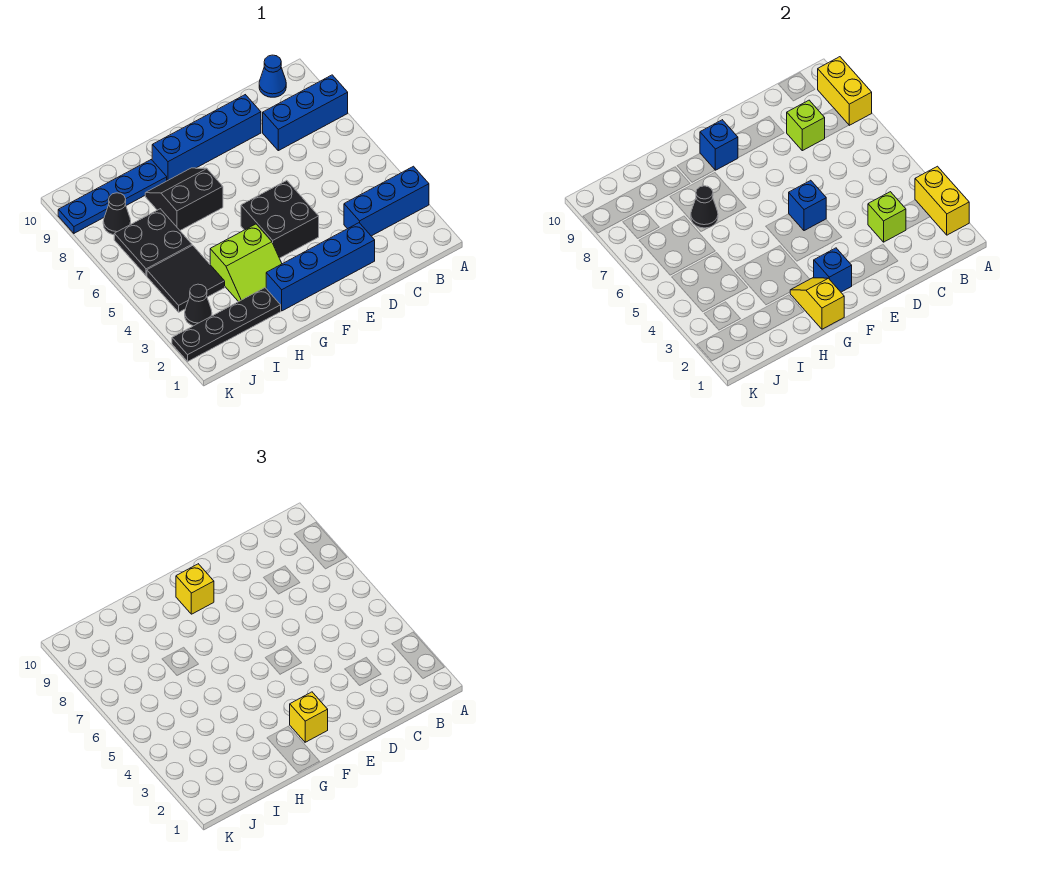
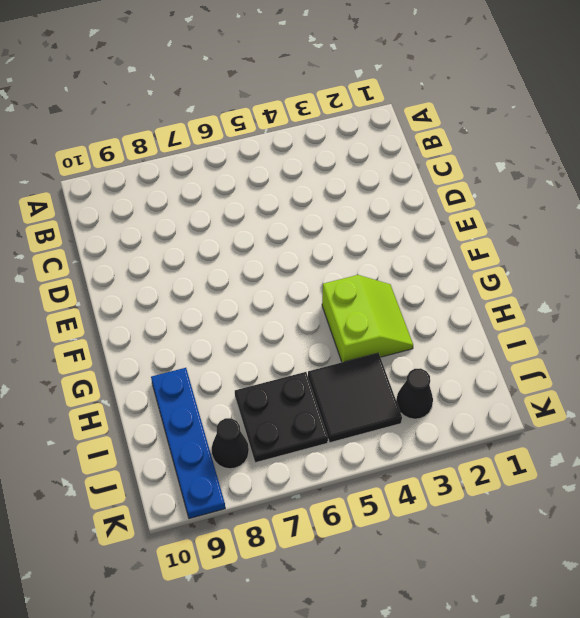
none -> blue brick A3:C3 level 1
none -> blue brick A8:C8 level 1
none -> blue cone B10 level 1

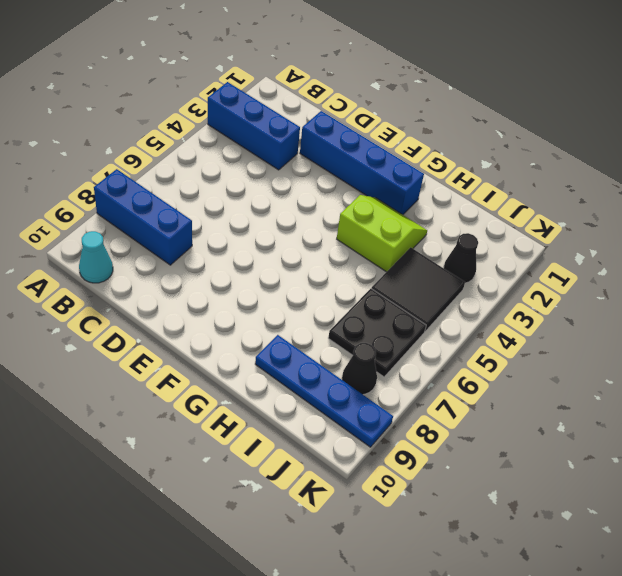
cyan cone B10 level 1 -> blue cone B10 level 1
none -> blue brick D9:G9 level 1
none -> black brick E4:F5 level 1
none -> black slope G7:H8 level 1 top 7

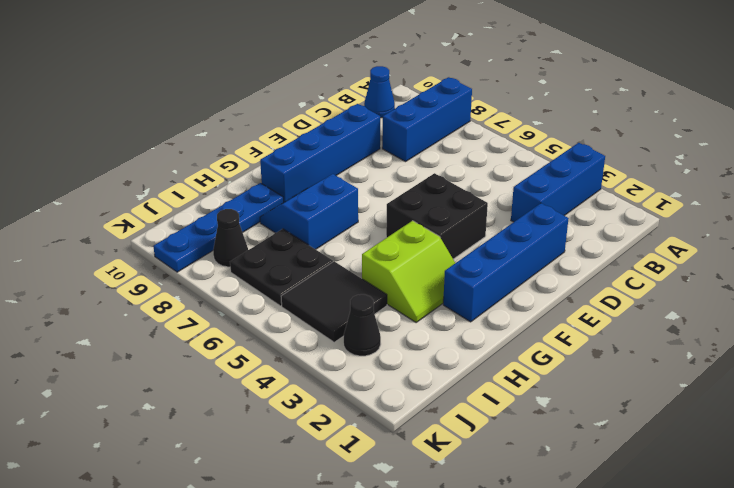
blue slope G7:H8 level 1 top 7 -> black slope G7:H8 level 1 top 7
none -> black plate H2:K2 level 1
none -> yellow brick A2:A3 level 2
none -> yellow brick A8:A9 level 2

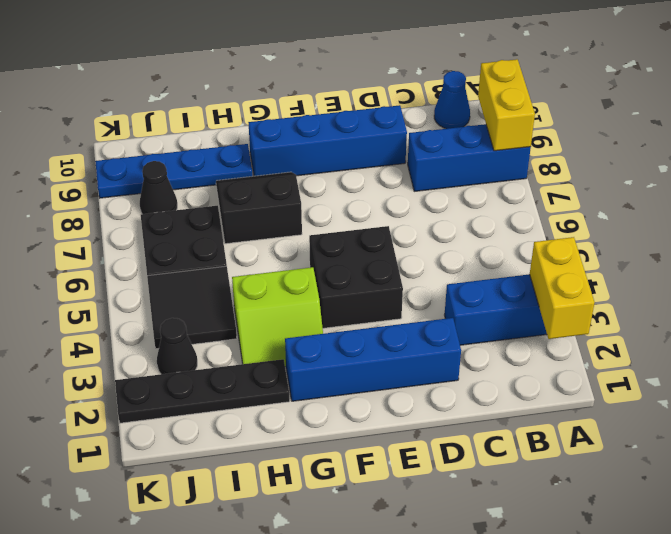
none -> lime brick C3 level 2
none -> lime brick C8 level 2
none -> blue brick E5 level 2

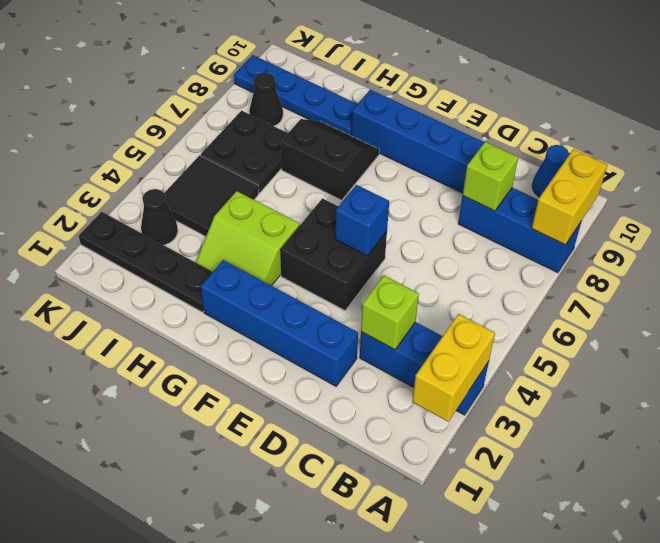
none -> blue brick F2 level 2
none -> blue brick F9 level 2
none -> yellow slope G1:G2 level 2 top 1

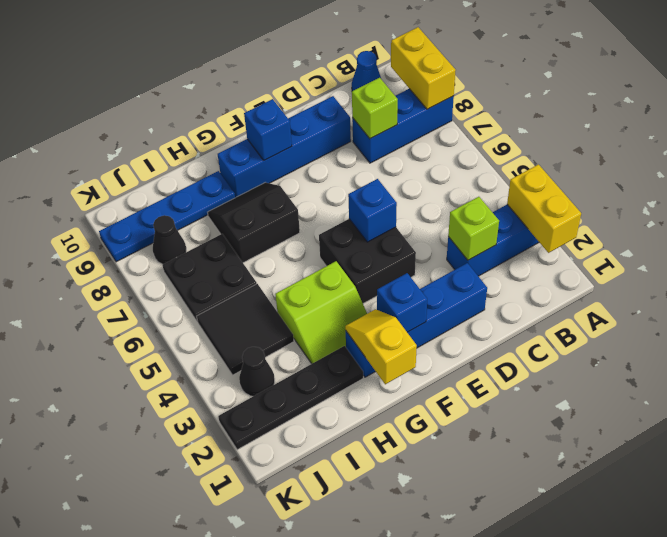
none -> black cone H7 level 2
none -> yellow brick F2 level 3
none -> yellow brick F9 level 3

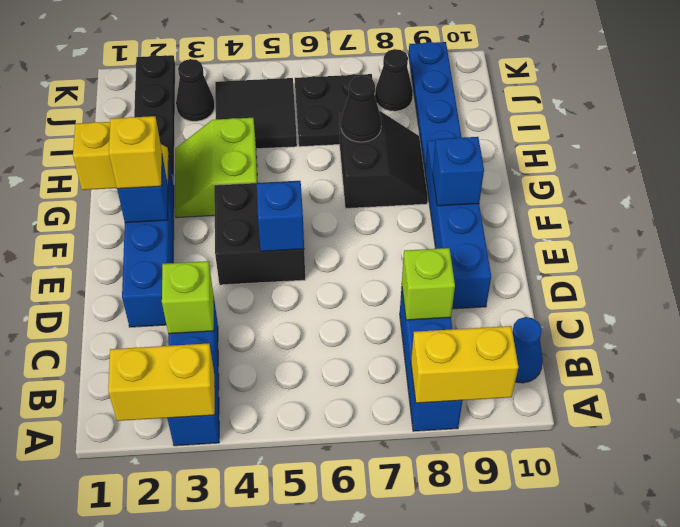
none -> yellow brick F9 level 3

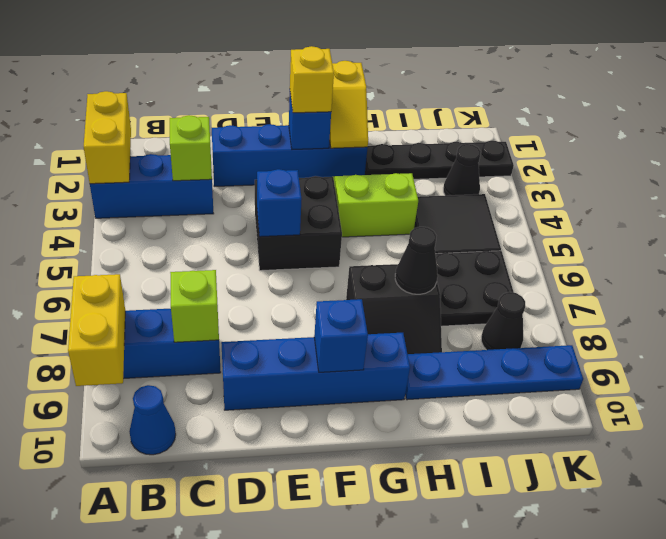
none -> yellow brick F9 level 3

